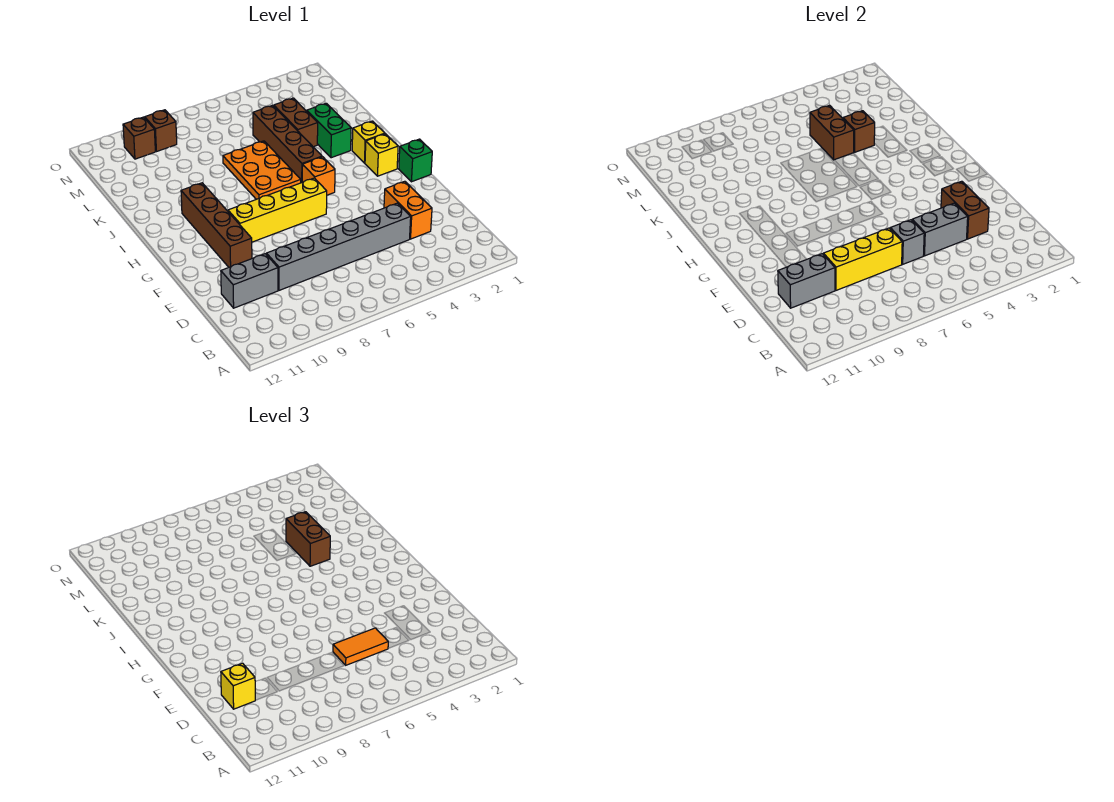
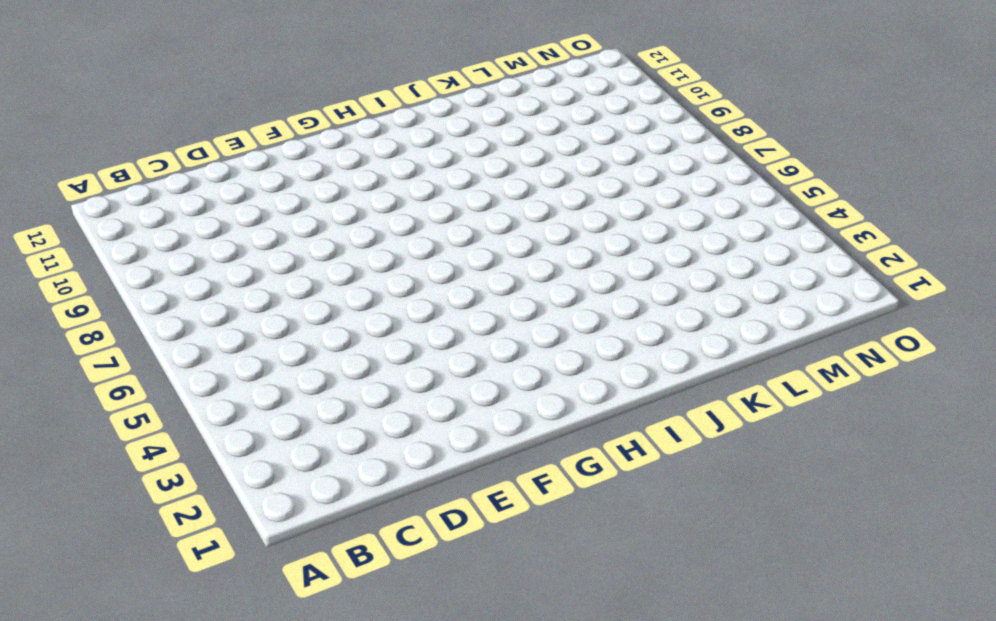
none -> orange brick D3:E3 level 1
none -> grey brick D4:D9 level 1
none -> grey brick D10:D11 level 1

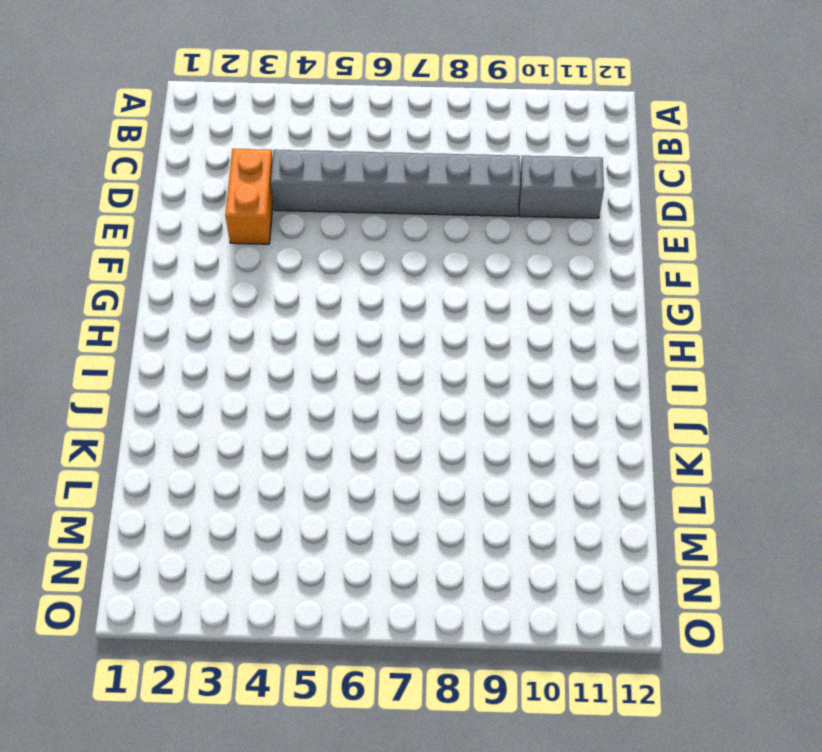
none -> brown brick F10:I10 level 1
none -> green brick G1 level 1
none -> yellow brick G6:G9 level 1

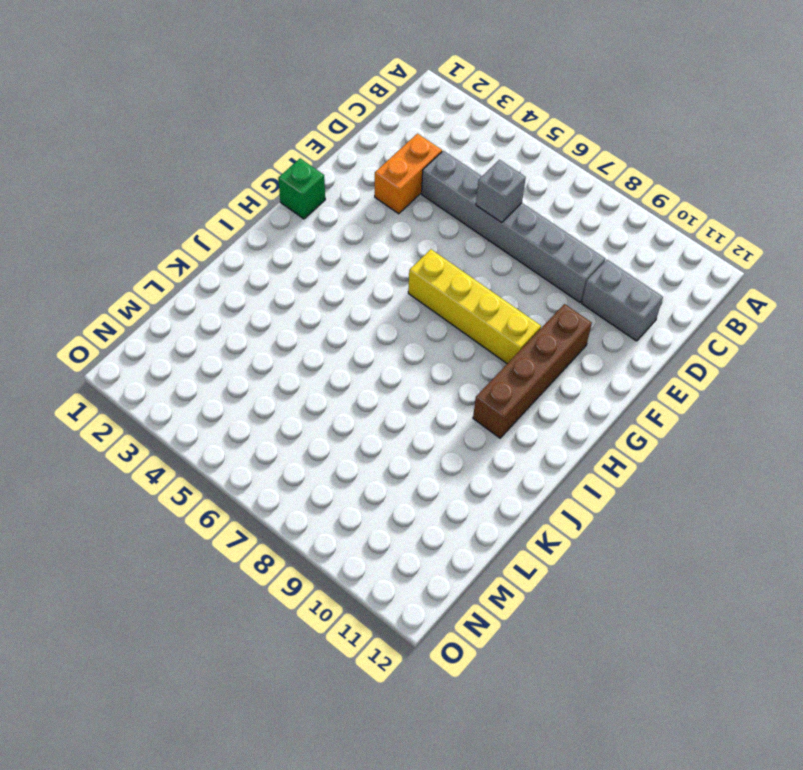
none -> yellow brick H2 level 1
none -> orange brick H5 level 1
none -> yellow brick I2 level 1

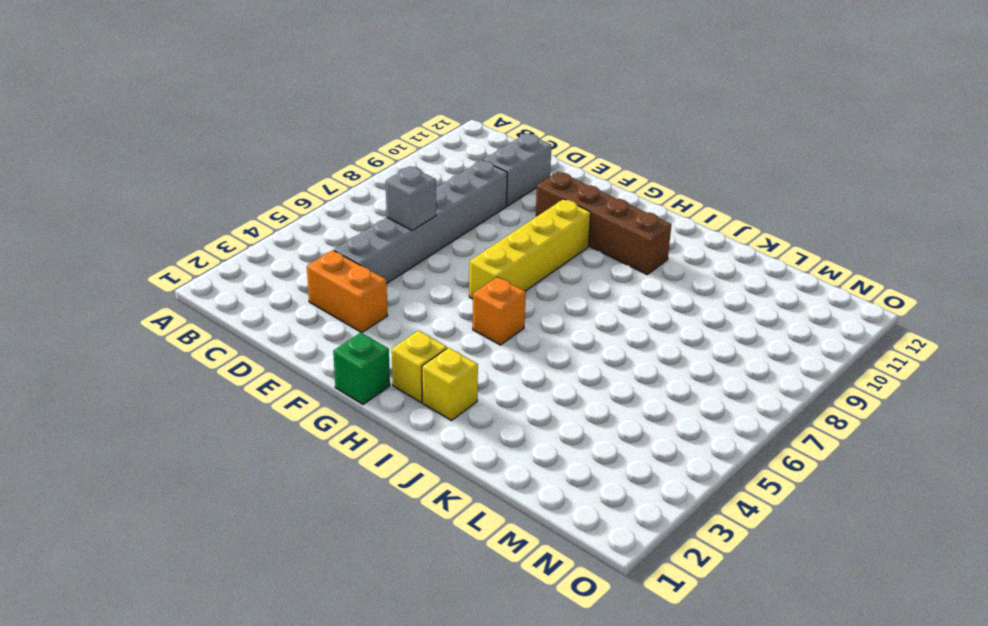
none -> brown brick I5:L5 level 1
none -> orange plate I6:K7 level 1
none -> green brick J3:K3 level 1

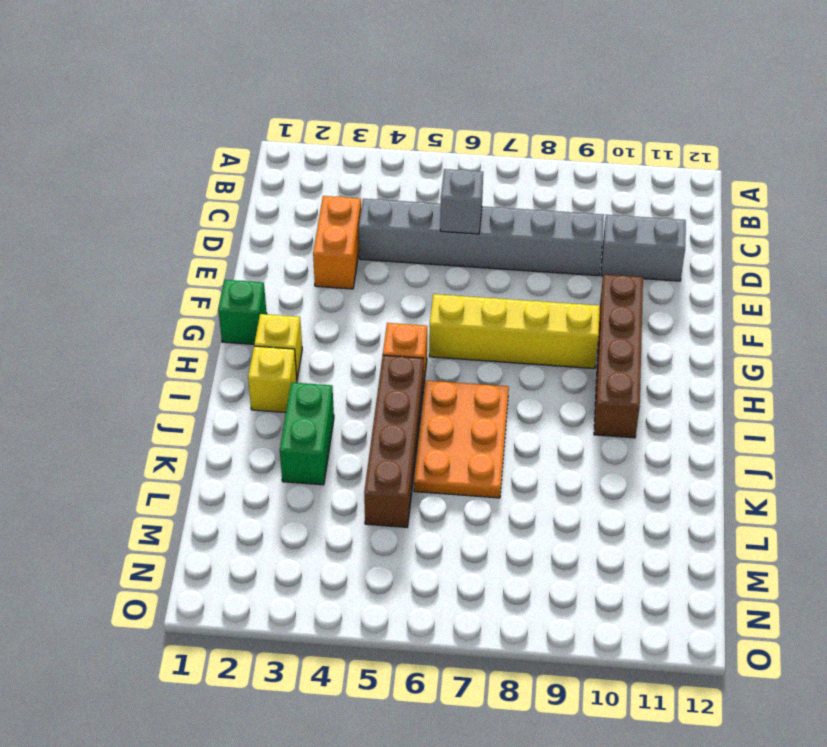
none -> brown brick K4:L4 level 1
none -> brown brick N9 level 1
none -> brown brick N10 level 1

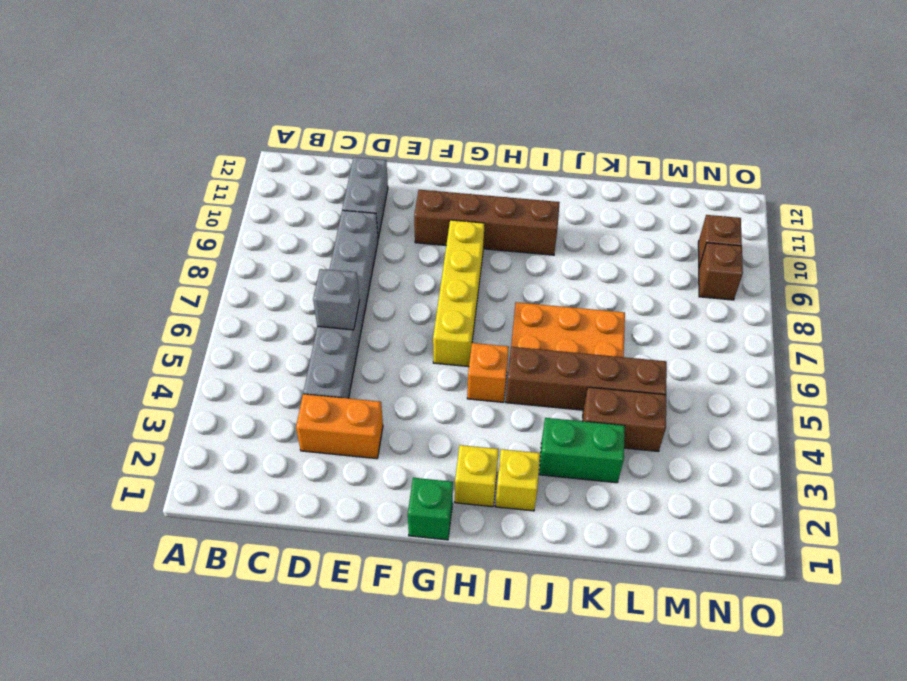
none -> brown brick D3:E3 level 2
none -> grey brick D4:D5 level 2
none -> yellow brick D7:D9 level 2

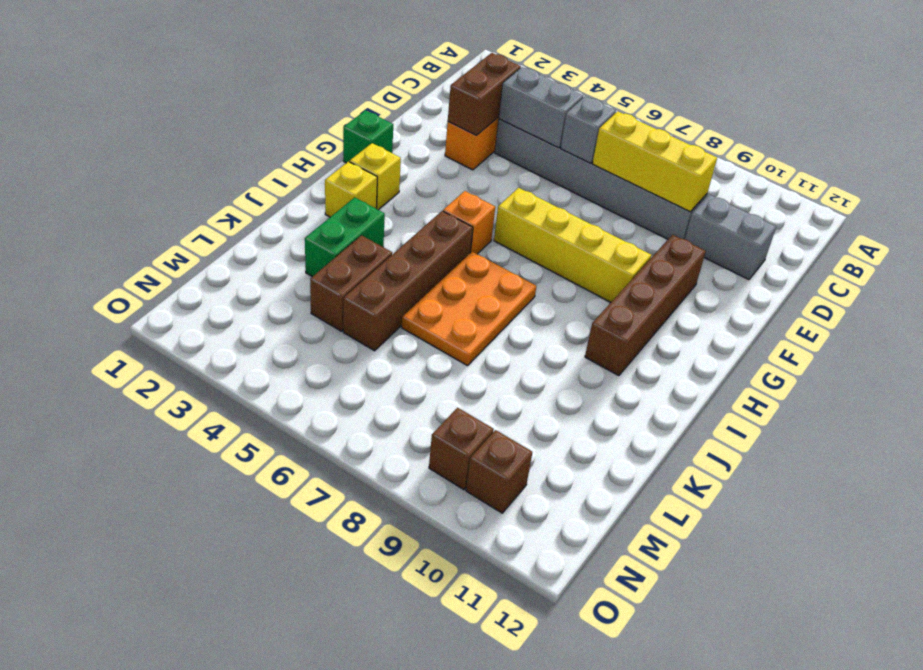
none -> grey brick D10:D11 level 2
none -> brown brick K4 level 2
none -> brown brick K5:L5 level 2

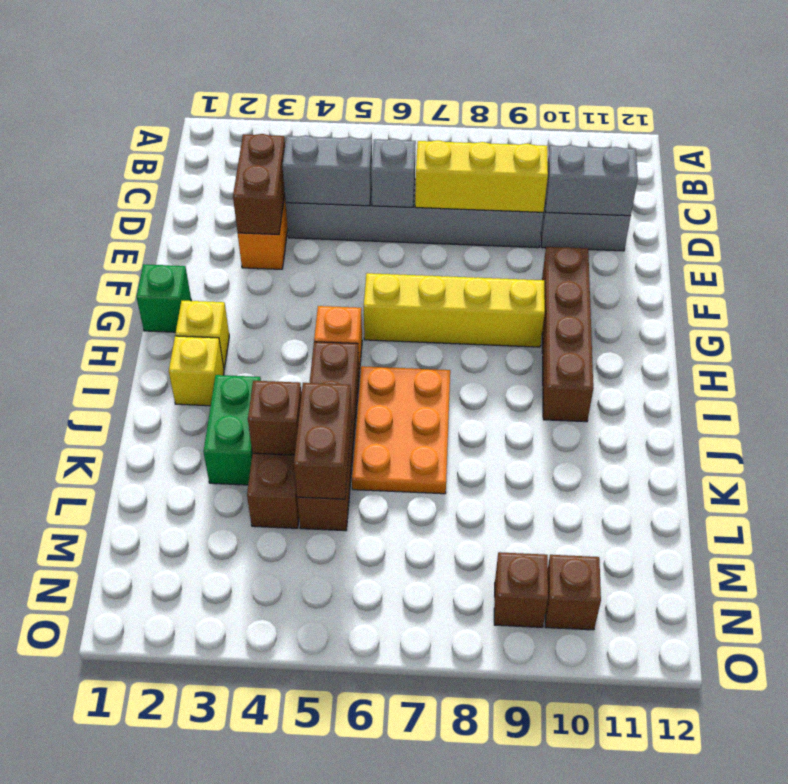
none -> orange tile D5:D6 level 3
none -> yellow brick D11 level 3
none -> brown brick J4:K4 level 3

